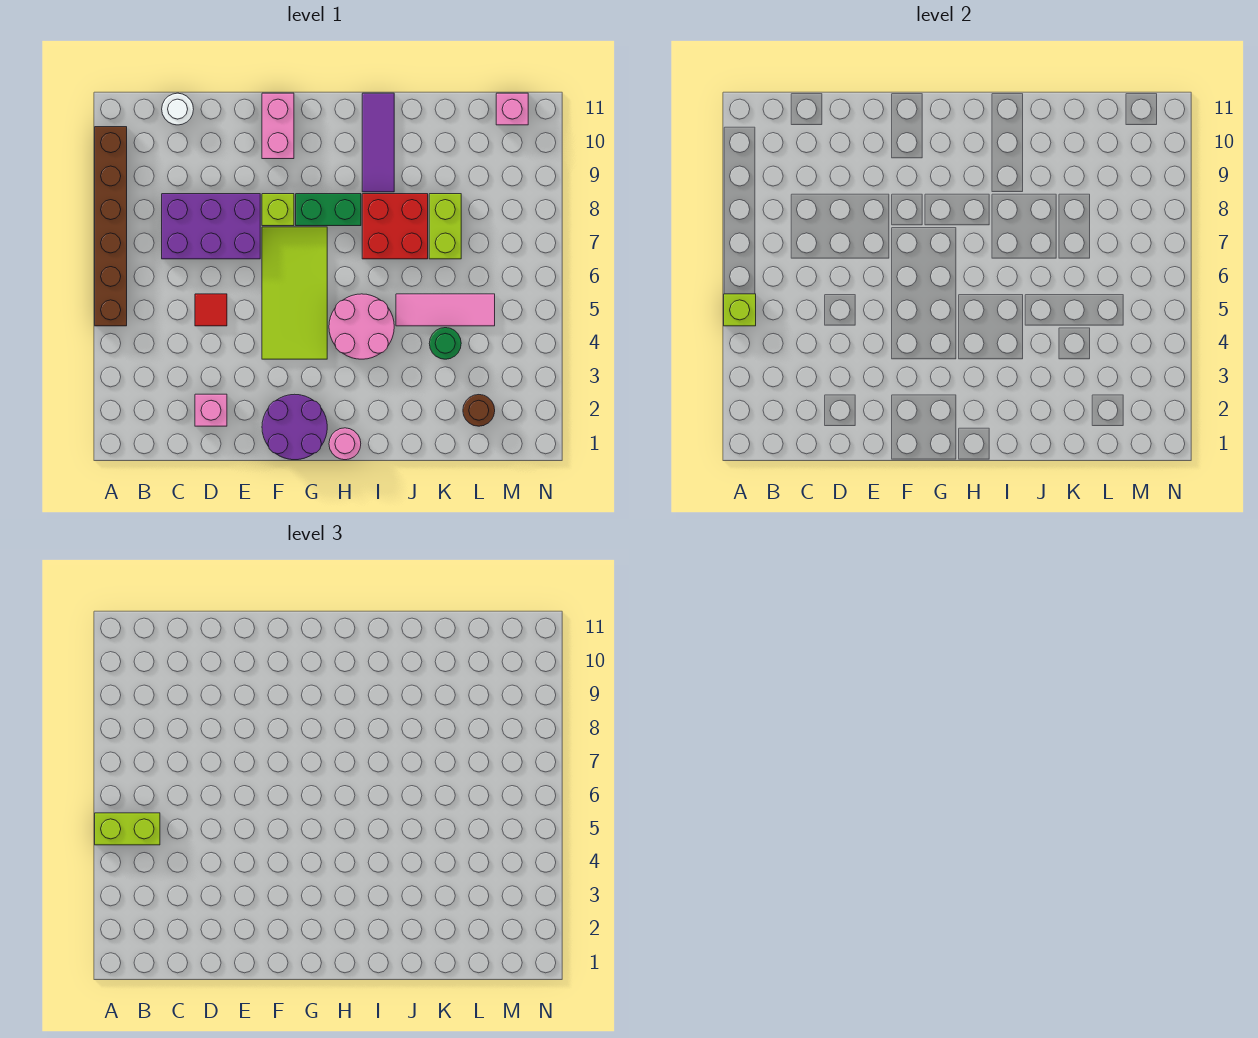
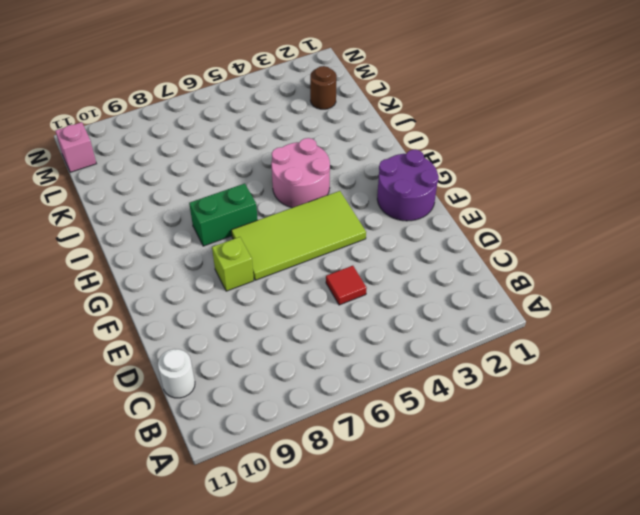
green brick H7:H8 level 1 -> green brick G8:H8 level 1
none -> brown brick A5:A10 level 1
none -> purple brick C7:E8 level 1
none -> pink brick D2 level 1

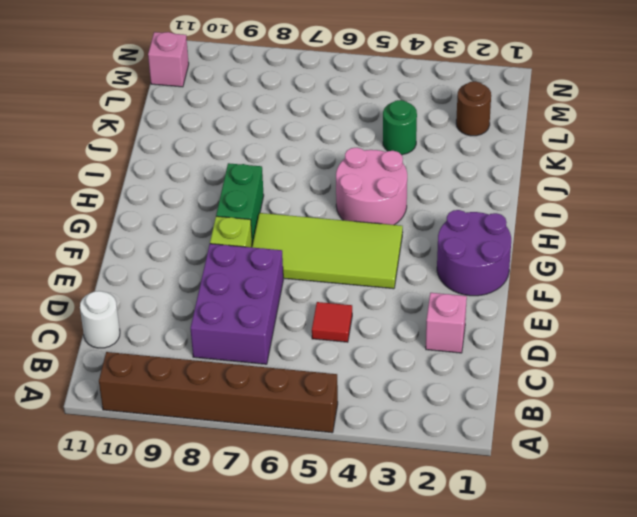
none -> pink brick F10:F11 level 1
none -> pink round brick H1 level 1
none -> red brick I7:J8 level 1

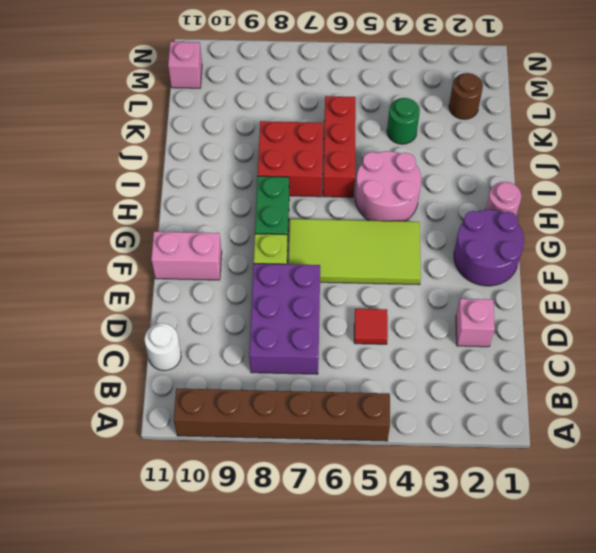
red brick I6:K6 level 1 -> none
none -> purple tile I9:I11 level 1
none -> pink tile J5:L5 level 1
none -> lime brick K7:K8 level 1

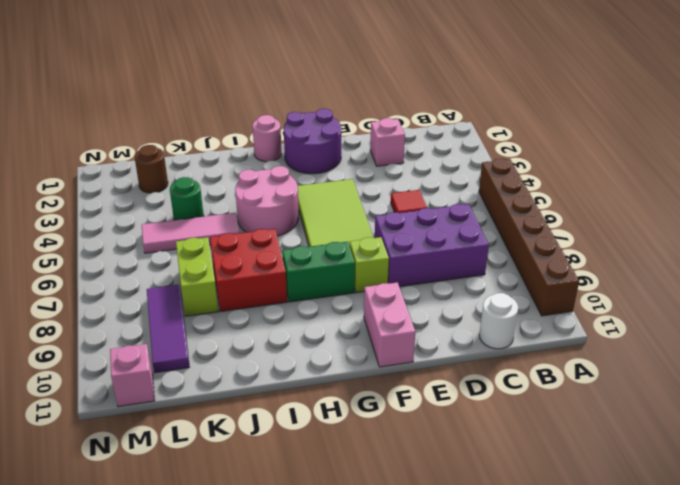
purple tile L8:L10 level 1 -> purple tile I9:I11 level 1
none -> lime brick A5 level 2
none -> lime brick A5:B5 level 3

